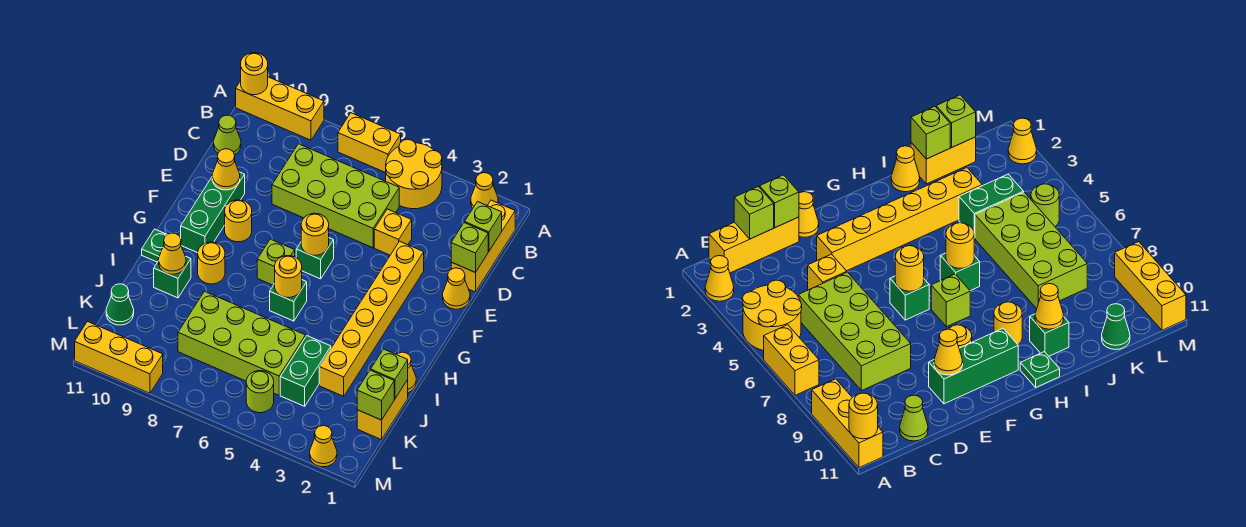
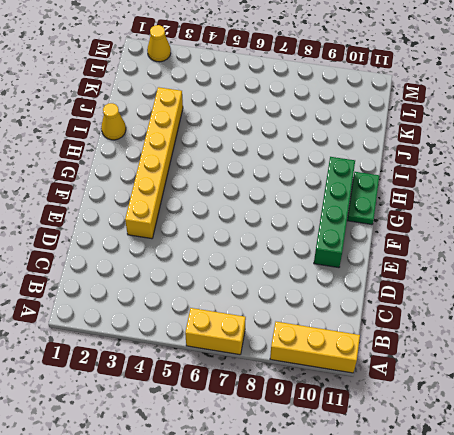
green brick E10:H10 level 1 -> green brick E10:G10 level 1
green plate G11:H11 level 1 -> green plate H11 level 1
none -> yellow cone A2 level 1
none -> yellow round brick A4:B5 level 1
none -> yellow brick B1:D1 level 1
none -> lime brick C5:D8 level 1

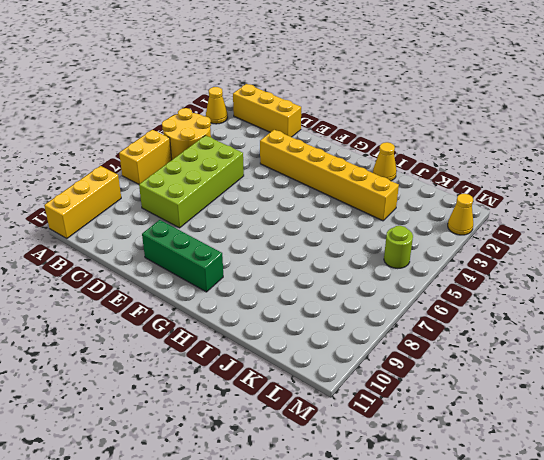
none -> lime cone C11 level 1
none -> yellow brick D4 level 1
none -> yellow cone E1 level 1
none -> green brick F6 level 1

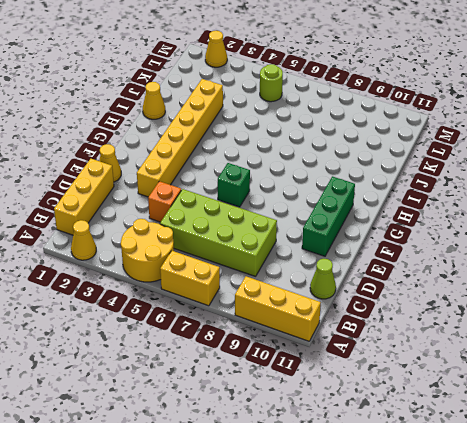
orange brick D4 level 1 -> yellow brick D4 level 1
none -> yellow round brick F9 level 1
none -> lime brick G7 level 1
none -> green brick H6 level 1
none -> yellow round brick H9 level 1

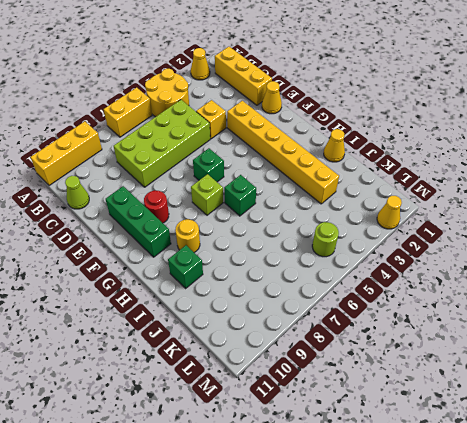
red round brick F9 level 1 -> yellow round brick F9 level 1
none -> green plate H11 level 1
none -> yellow brick J1:K1 level 1
none -> green brick J4:K4 level 1
none -> lime brick J5:K8 level 1

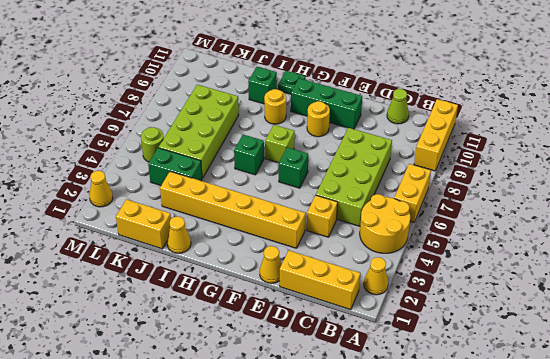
none -> green cone K11 level 1
none -> yellow brick M9:M11 level 1
none -> yellow round brick A11 level 2
none -> lime brick C1 level 2

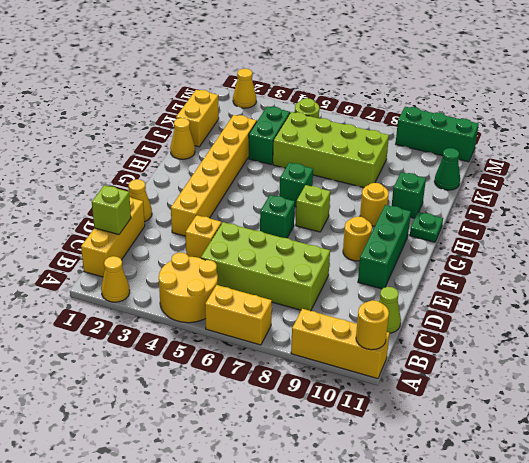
green brick M9:M11 level 1 -> yellow brick M9:M11 level 1
none -> lime brick D1 level 2
none -> yellow cone E10 level 2
none -> yellow round brick F6 level 2
none -> yellow round brick H6 level 2

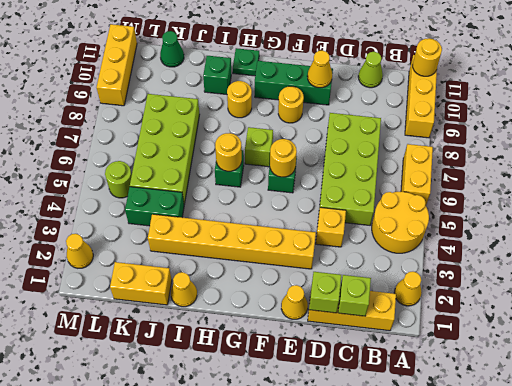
none -> yellow cone I10 level 2
none -> lime brick J1 level 2
none -> lime brick K1 level 2

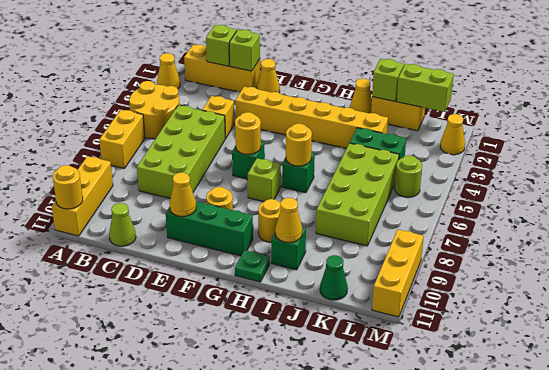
lime brick K1:L1 level 2 -> lime brick K1 level 2

